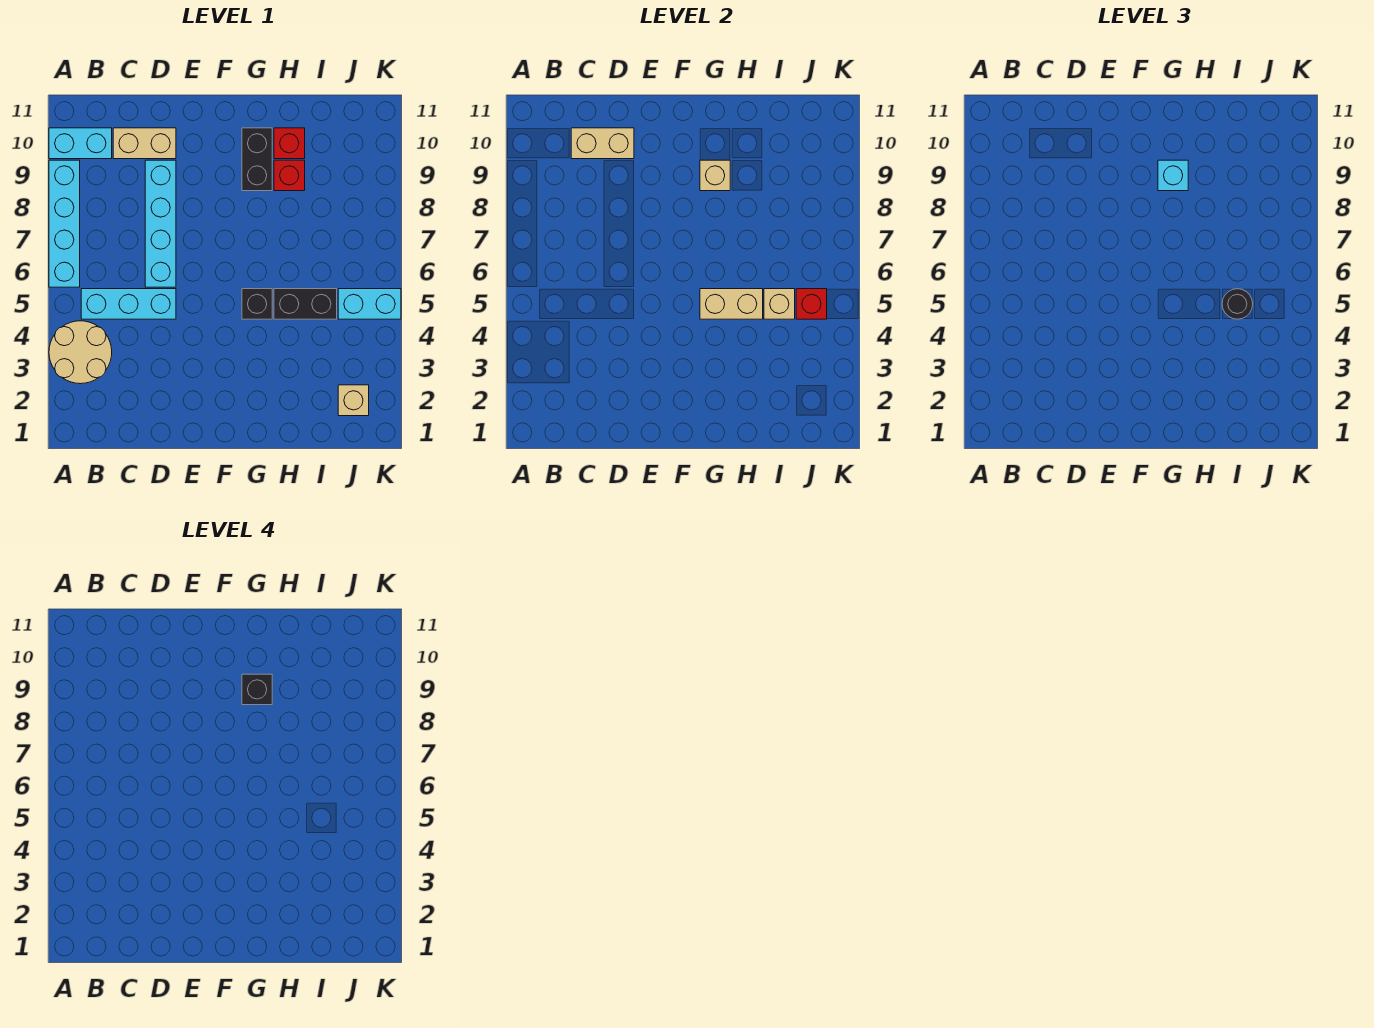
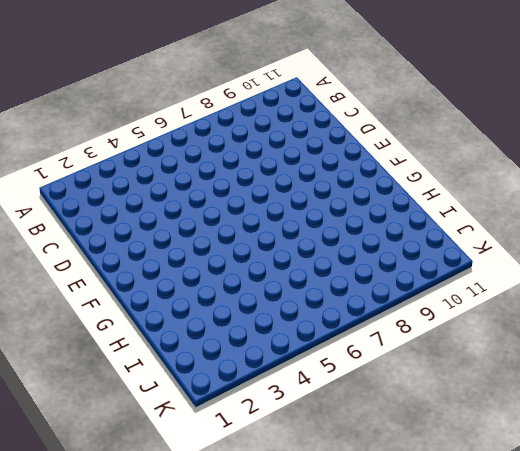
none -> tan round brick A3:B4 level 1
none -> cyan brick A6:A9 level 1
none -> cyan brick A10:B10 level 1

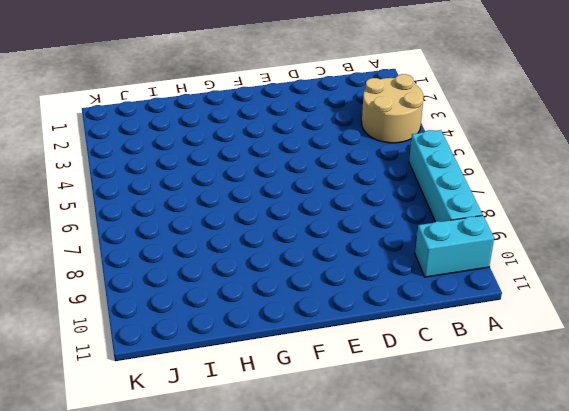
none -> cyan brick B5:D5 level 1
none -> tan brick C10:D10 level 1
none -> cyan brick D6:D9 level 1

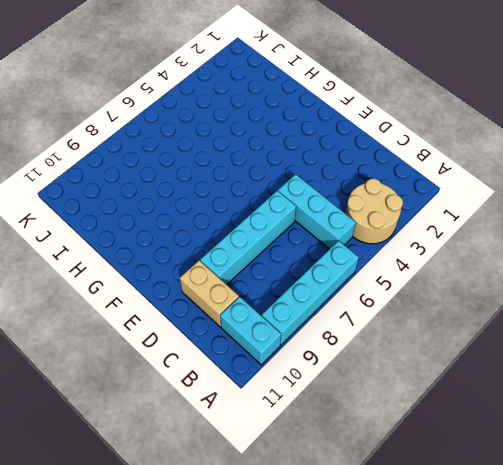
none -> black brick G5 level 1
none -> black brick G9:G10 level 1
none -> black brick H5:I5 level 1

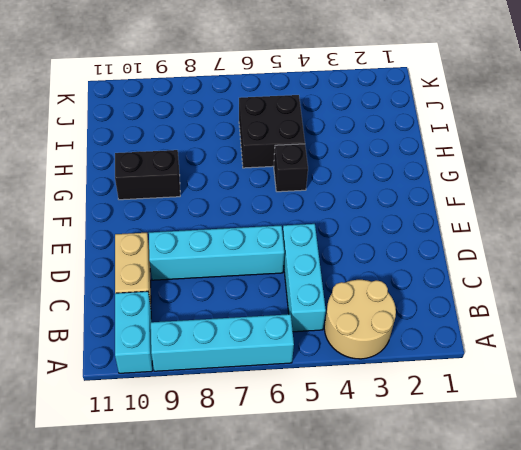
black brick H5:I6 level 1 -> black brick H5:I5 level 1
none -> red brick H9 level 1
none -> red brick H10 level 1
none -> tan brick J2 level 1

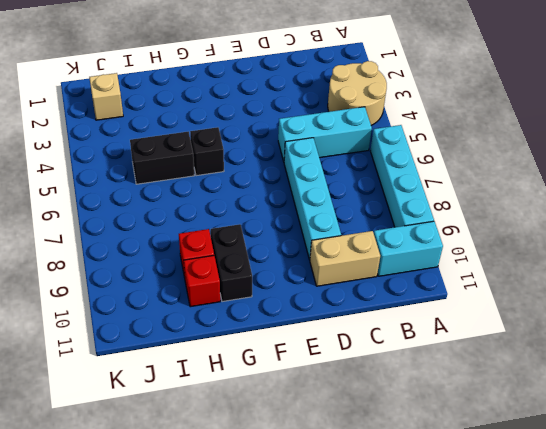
none -> cyan brick J5:K5 level 1
none -> tan brick C10:D10 level 2
none -> tan brick G5:H5 level 2

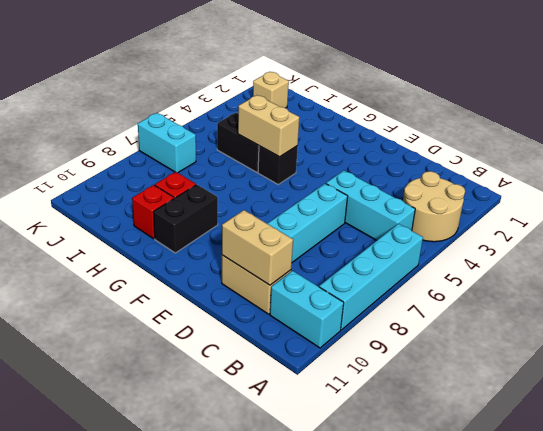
cyan brick J7:K7 level 1 -> cyan brick J5:K5 level 1
none -> tan brick G9 level 2
none -> tan brick I5 level 2
none -> red brick J5 level 2

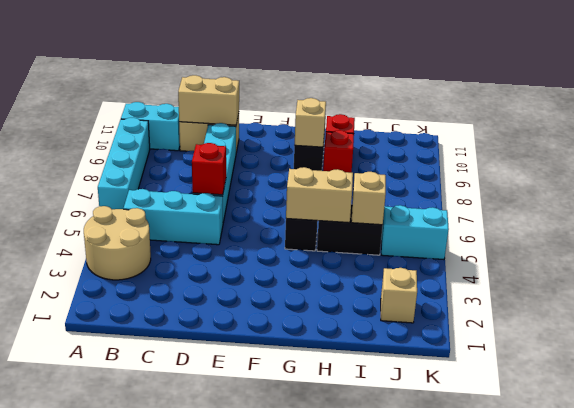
red brick D6 level 2 -> red brick J5 level 2
none -> cyan brick G9 level 3
none -> black round brick I5 level 3
none -> black brick G9 level 4

